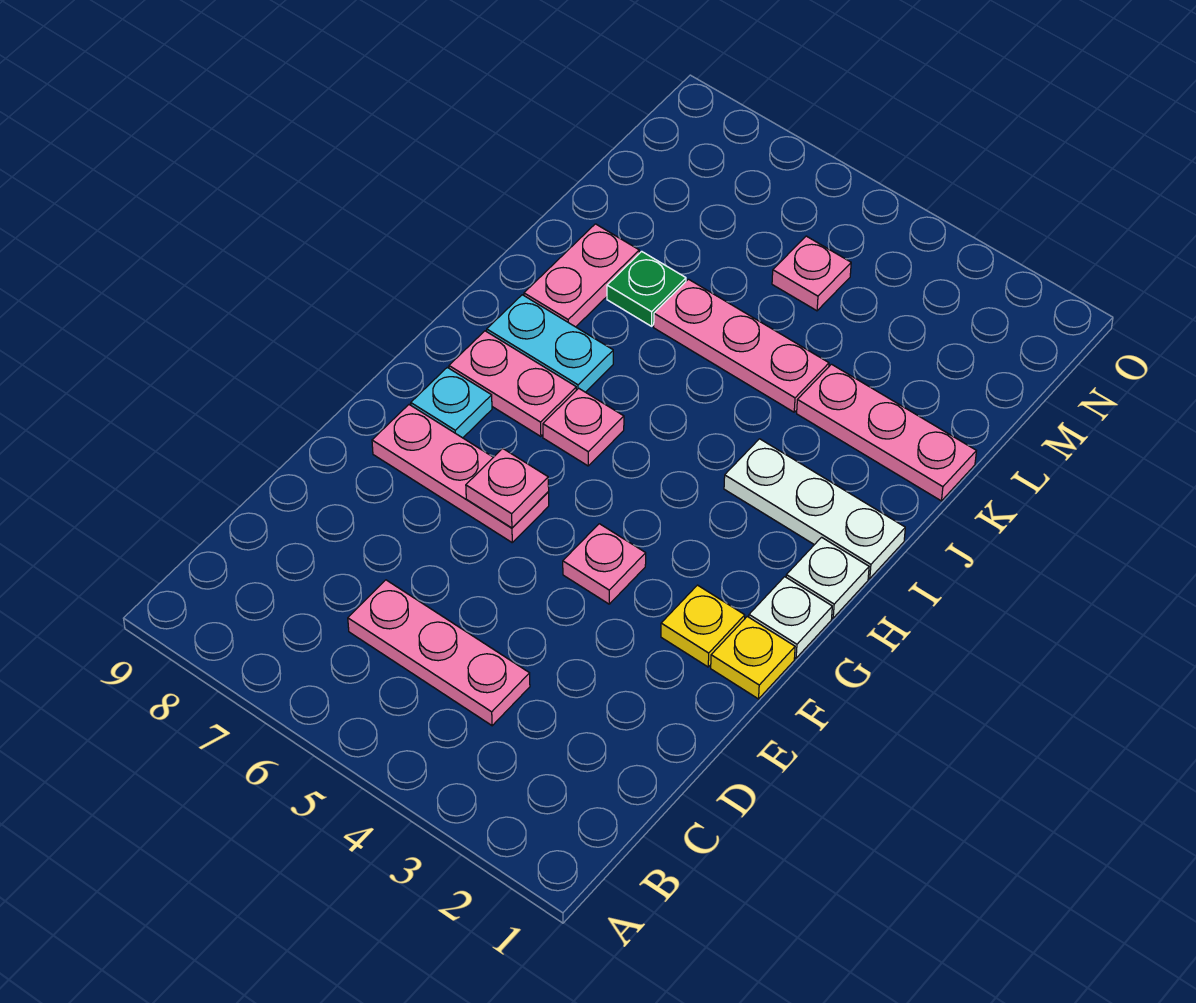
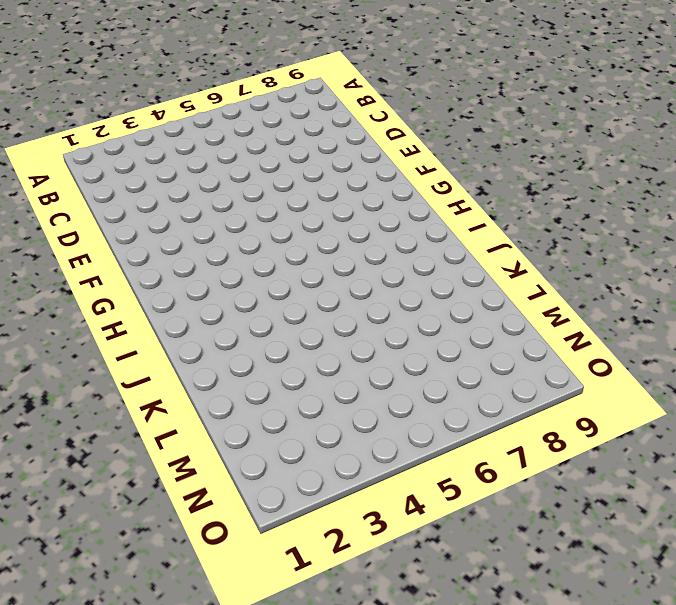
none -> pink plate C4:C6 level 1
none -> yellow plate F1 level 1
none -> yellow plate F2 level 1

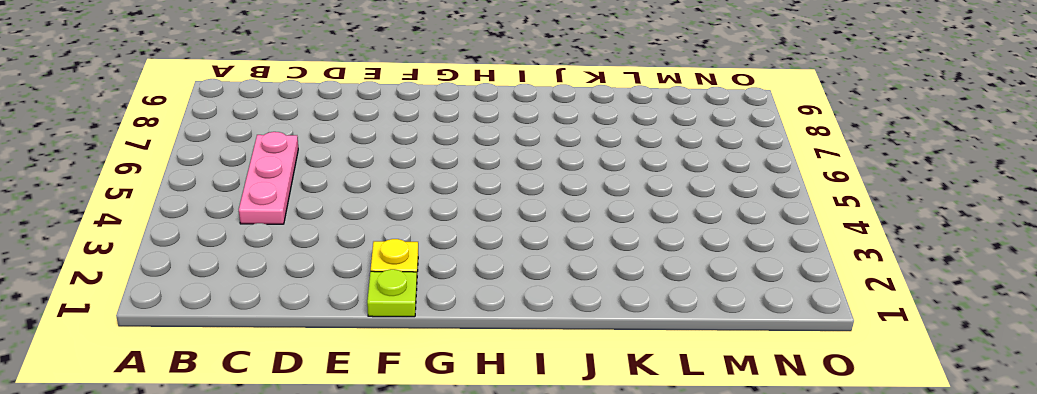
lime plate F1 level 1 -> yellow plate F1 level 1
none -> pink plate F4 level 1
none -> pink plate F6:F8 level 1
none -> white plate G1 level 1

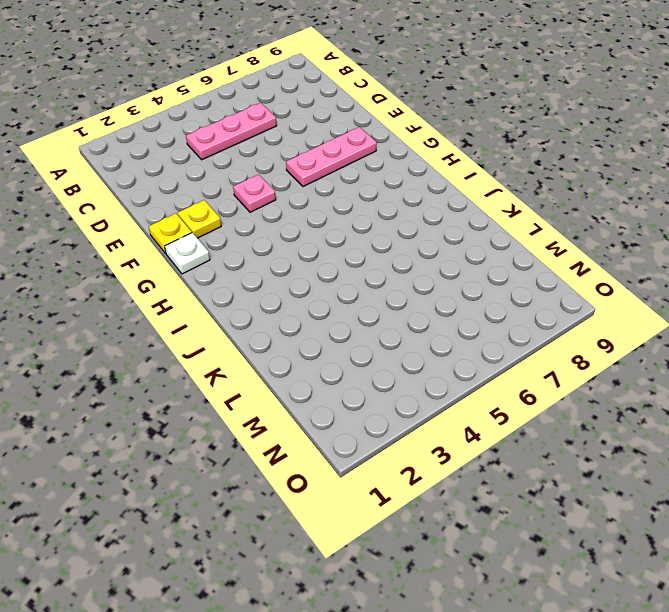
none -> cyan plate G8 level 1
none -> white plate H1 level 1
none -> pink plate H6 level 1

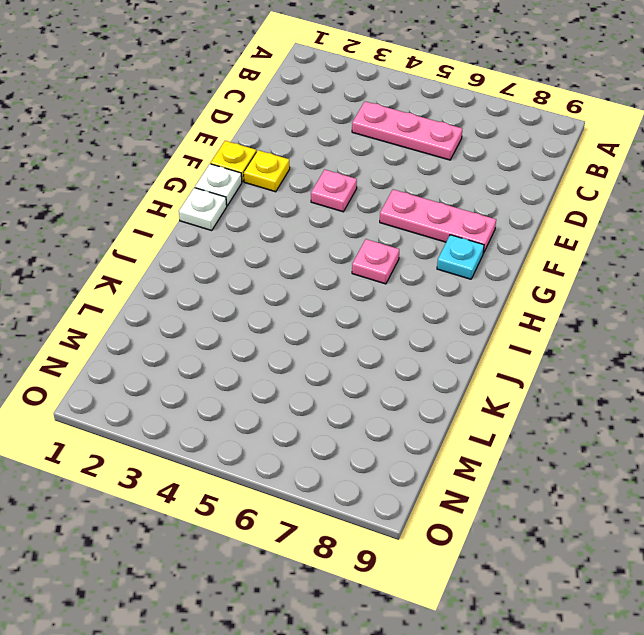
none -> pink plate H7:H8 level 1
none -> white plate I1:I3 level 1
none -> cyan plate I7:I8 level 1

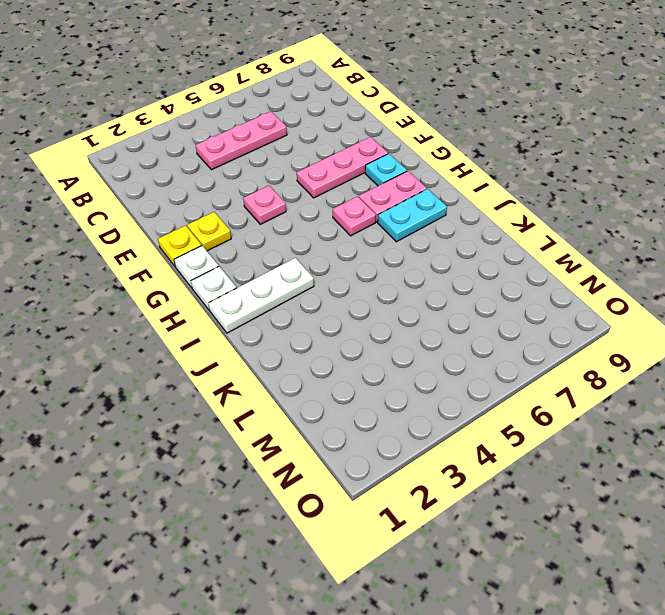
none -> pink plate J8:K8 level 1
none -> pink plate K1:K3 level 1
none -> pink plate K4:K6 level 1

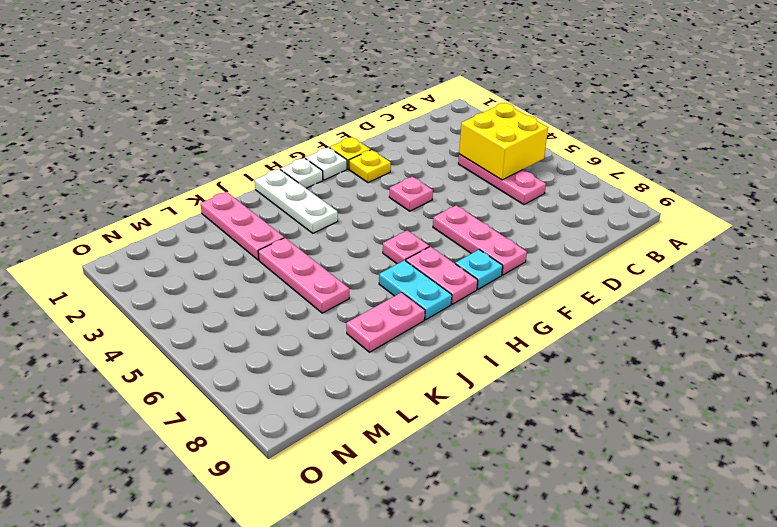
yellow brick B4:C5 level 2 -> none
none -> green plate K7 level 1
none -> pink plate M5 level 1
none -> pink plate F6 level 2

